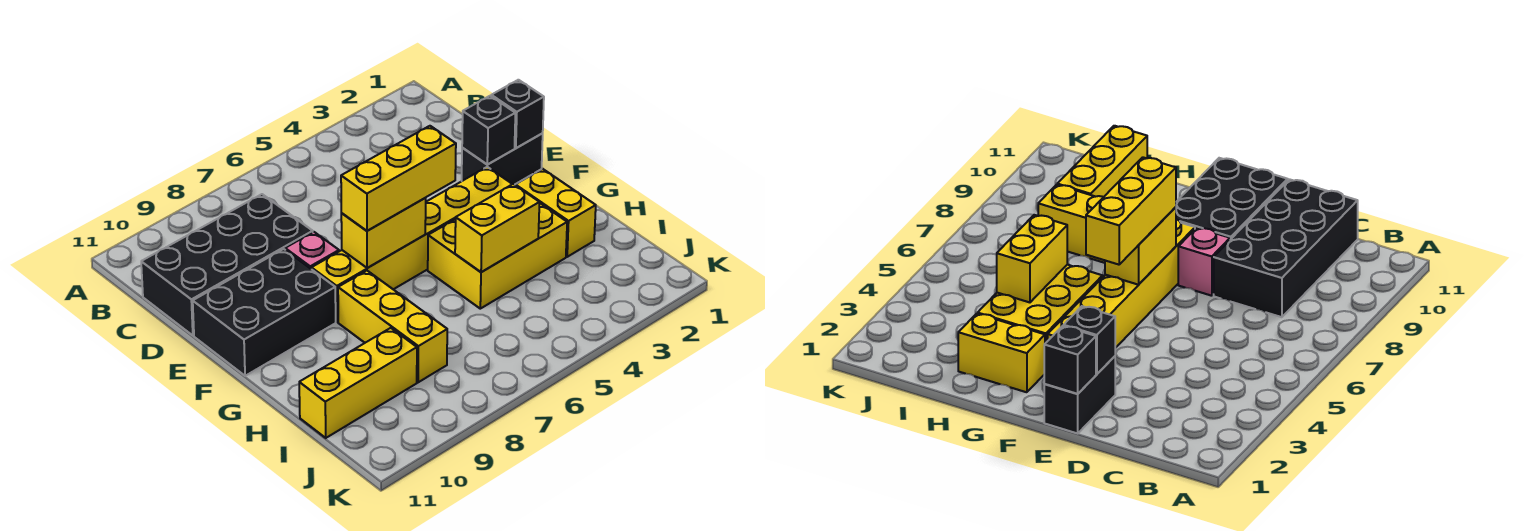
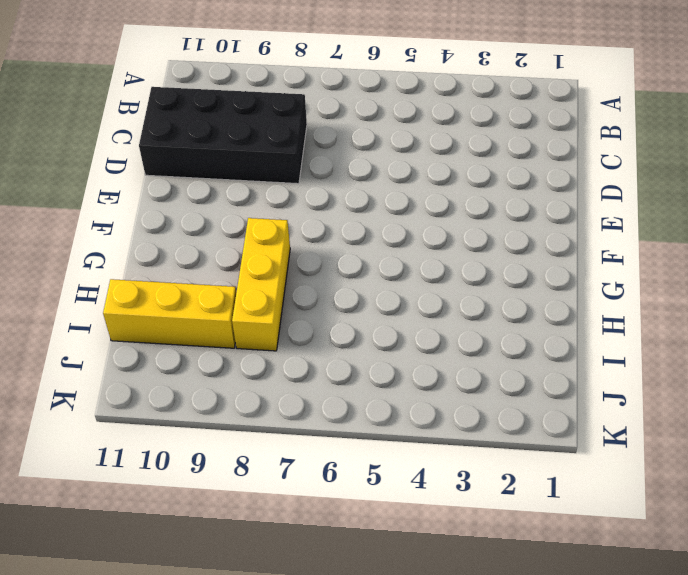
none -> black brick E1:E2 level 1
none -> pink brick E8 level 1
none -> black brick E9:F11 level 1

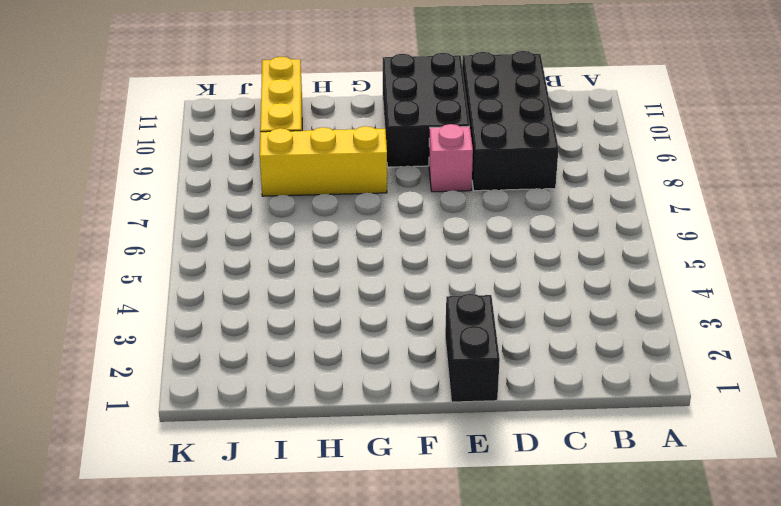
none -> yellow brick F3:F8 level 1
none -> yellow brick G2:H2 level 1
none -> yellow brick G3:H5 level 1

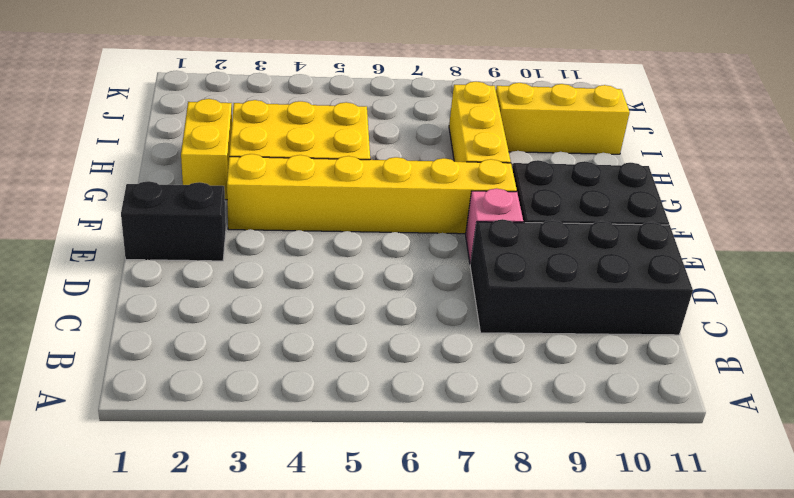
none -> black brick E1 level 2
none -> black brick E2 level 2
none -> yellow brick F6:F7 level 2

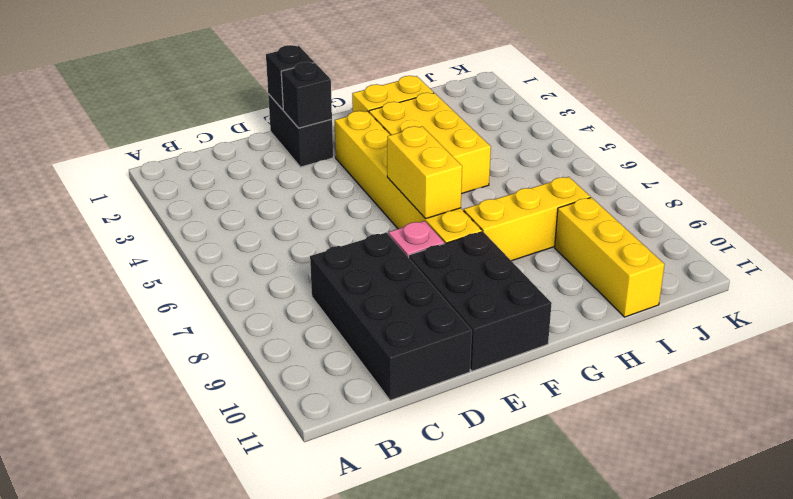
none -> yellow brick H4:H5 level 2
none -> yellow brick F5:F7 level 3

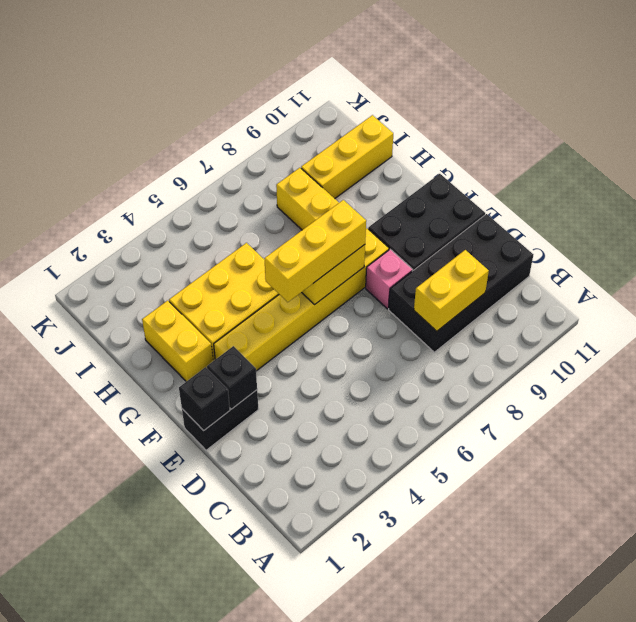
yellow brick C8:C9 level 2 -> yellow brick H4:H5 level 2

